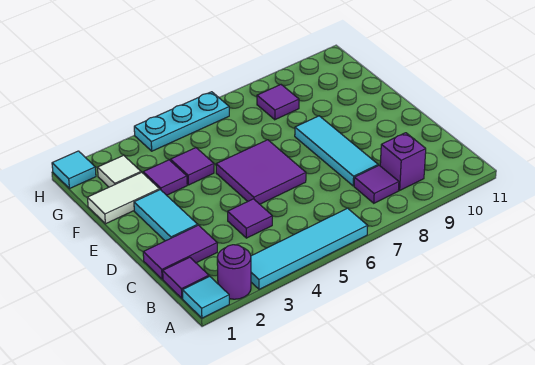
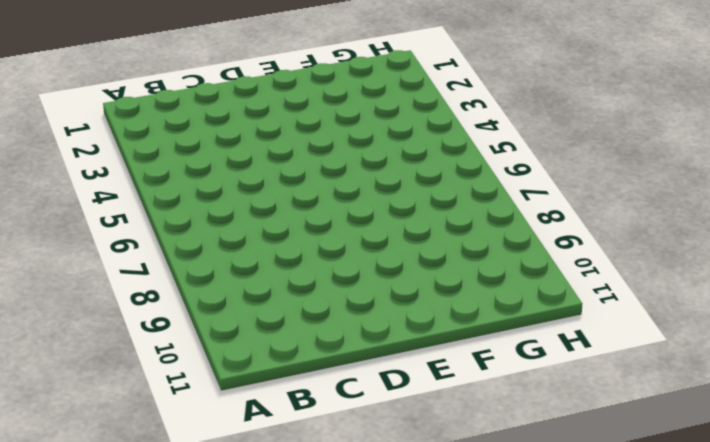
none -> cyan tile A1 level 1
none -> purple round brick A2 level 1
none -> cyan tile A3:A6 level 1

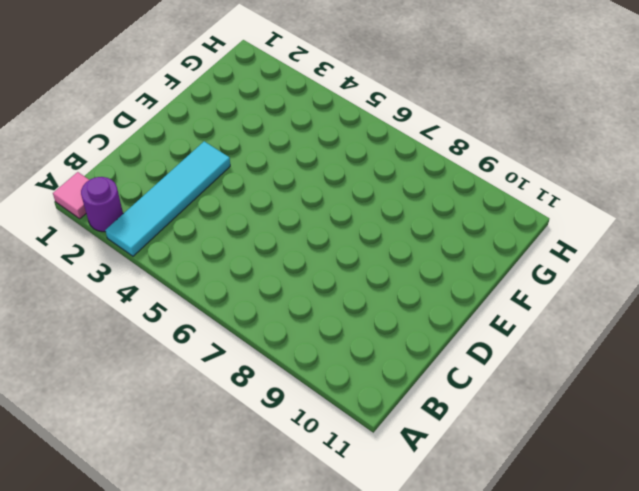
pink tile A1 level 1 -> cyan tile A1 level 1
cyan tile A3:D3 level 1 -> cyan tile A3:A6 level 1
none -> purple tile B1 level 1
none -> purple tile B8 level 1
none -> purple brick B9 level 1

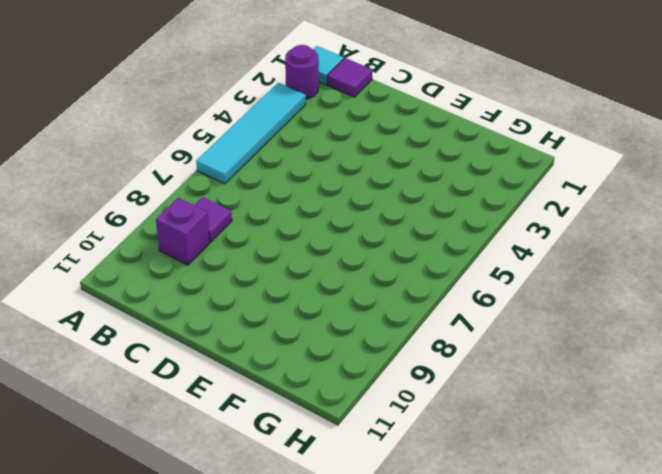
none -> purple tile C1:C2 level 1
none -> purple tile C4 level 1
none -> cyan tile C8:E8 level 1

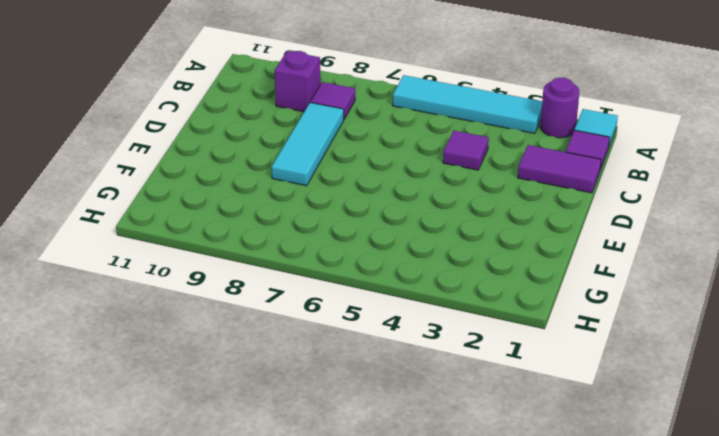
none -> cyan tile D2:E2 level 1
none -> purple tile D5:E6 level 1
none -> white tile F1:F2 level 1

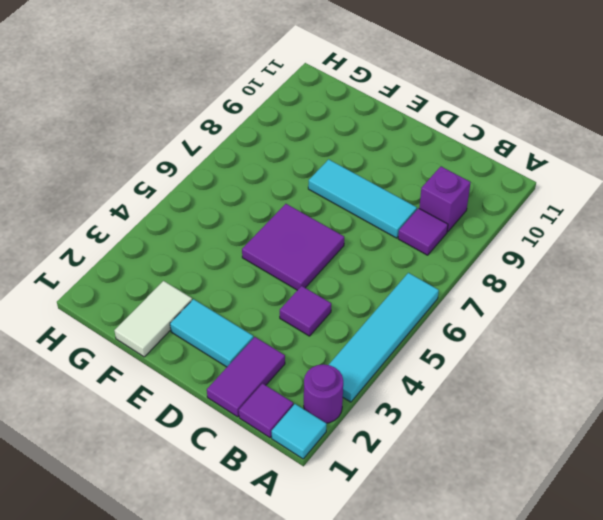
none -> purple tile F3 level 1
none -> purple tile F4 level 1
none -> white tile G2 level 1

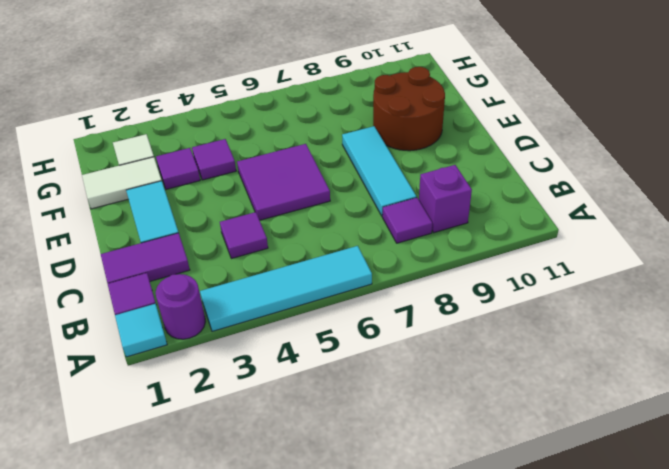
brown round brick E9:F10 level 1 -> none
none -> purple tile G8 level 1
none -> cyan tile H1 level 1
none -> cyan plate H4:H6 level 1

